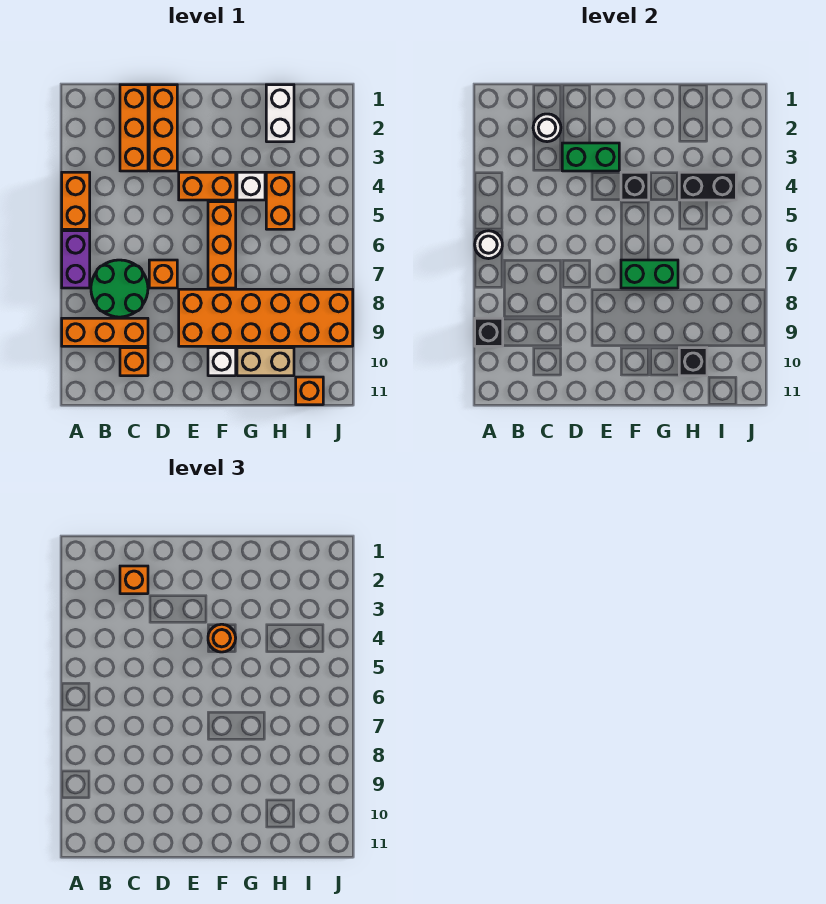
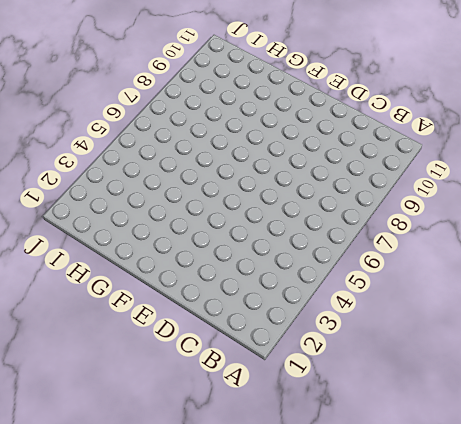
none -> orange brick A4:A5 level 1
none -> purple brick A6:A7 level 1
none -> orange brick A9:C9 level 1

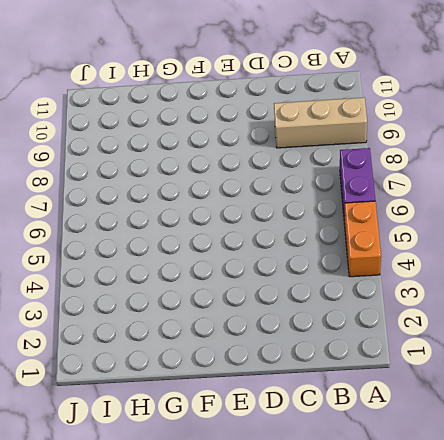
tan brick A9:C9 level 1 -> orange brick A9:C9 level 1
none -> green round brick B7:C8 level 1
none -> orange brick C1:C3 level 1
none -> orange brick C10 level 1

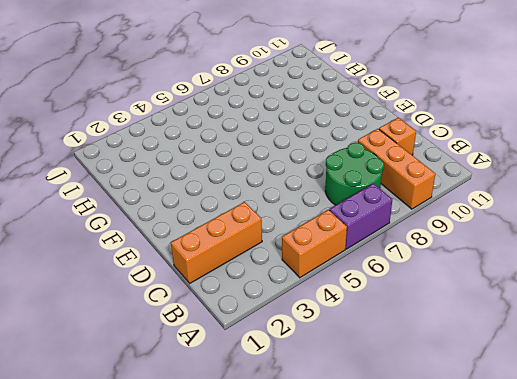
none -> orange brick D1:D3 level 1
none -> orange brick D7 level 1
none -> orange brick E4:F4 level 1

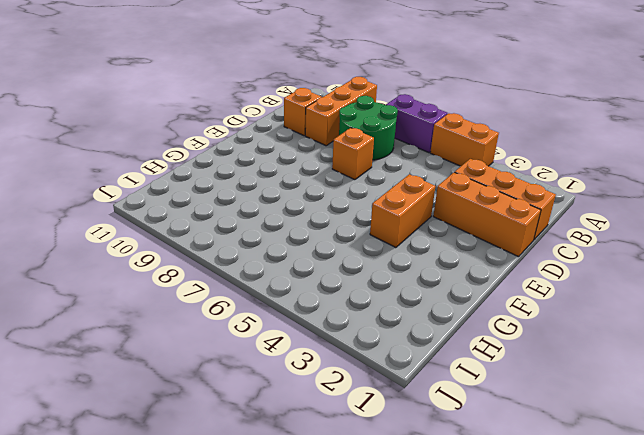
none -> orange brick E8:J9 level 1
none -> orange brick F5:F7 level 1
none -> white brick F10 level 1

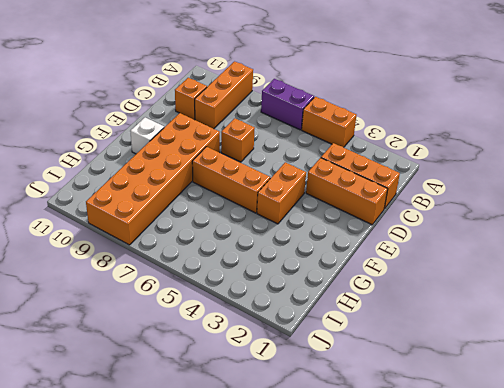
none -> green round brick B7:C8 level 1
none -> white brick G4 level 1
none -> tan brick G10:H10 level 1

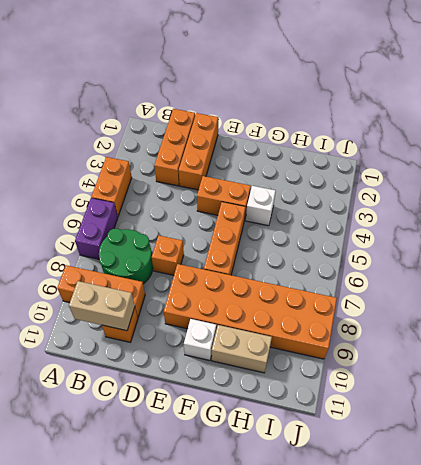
tan brick B10:C10 level 2 -> none
none -> white brick H1:H2 level 1
none -> orange brick H4:H5 level 1
none -> orange brick I11 level 1

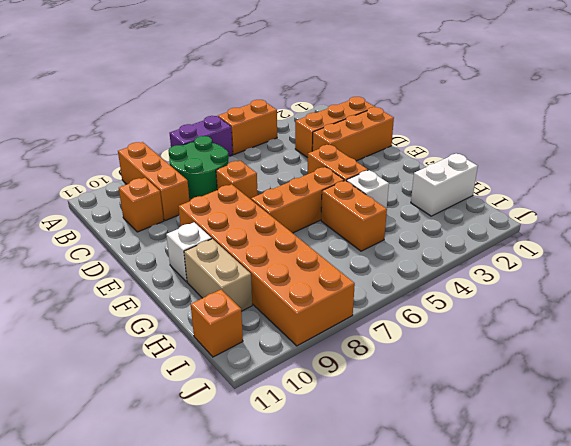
orange brick G5:H5 level 1 -> orange brick H4:H5 level 1
none -> white round brick A6 level 2
none -> black brick A9 level 2
none -> white round brick C2 level 2

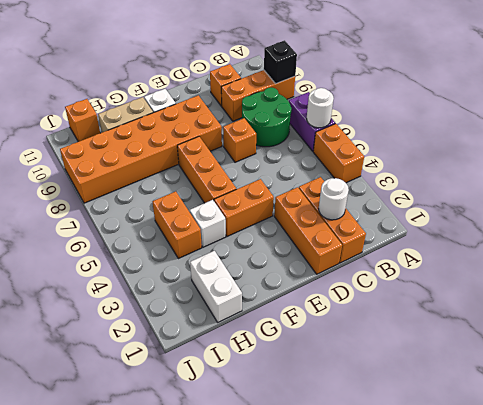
none -> green brick D3:E3 level 2
none -> black brick F4 level 2
none -> green brick F7:G7 level 2

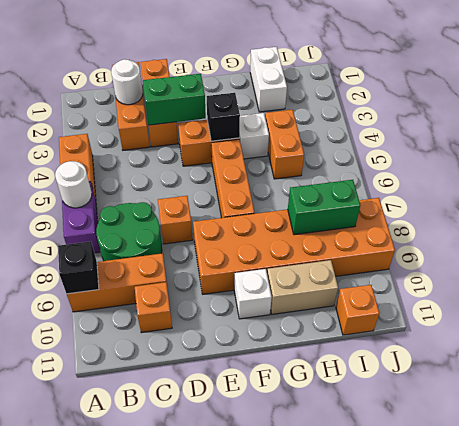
green brick H8:I8 level 2 -> green brick F7:G7 level 2
none -> black brick H4:I4 level 2
none -> black brick H10 level 2
none -> orange brick C2 level 3

